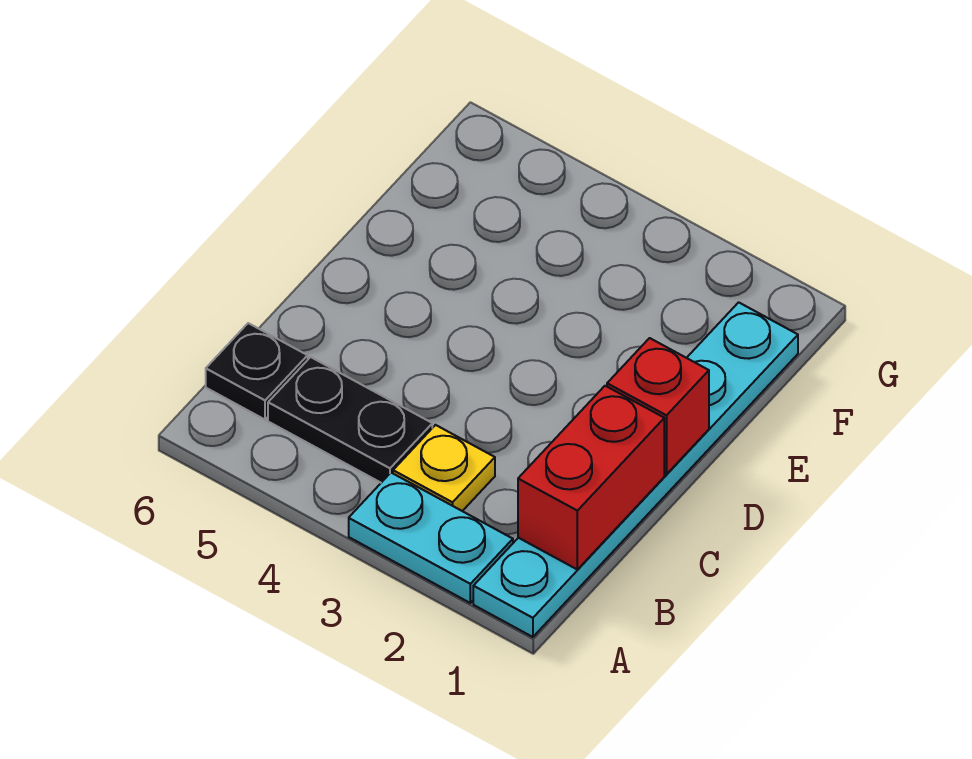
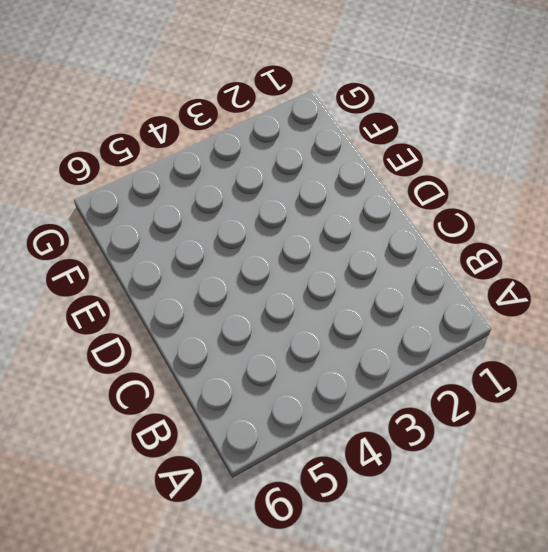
none -> cyan plate A1:F1 level 1
none -> cyan plate A2:A3 level 1

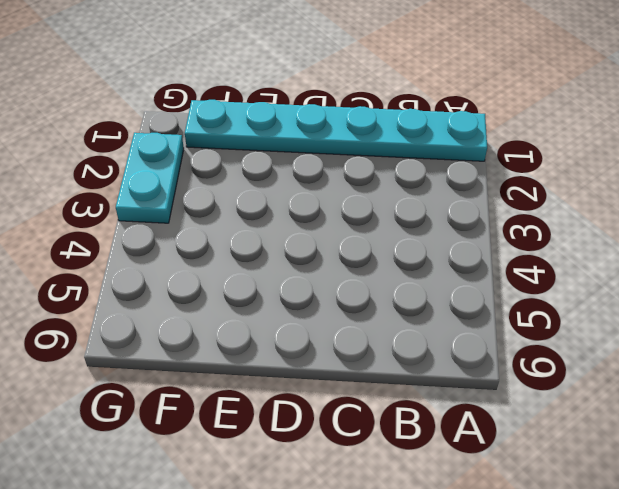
cyan plate G2:G3 level 1 -> cyan plate A2:A3 level 1
none -> yellow plate B3 level 1
none -> black plate B4:B5 level 1

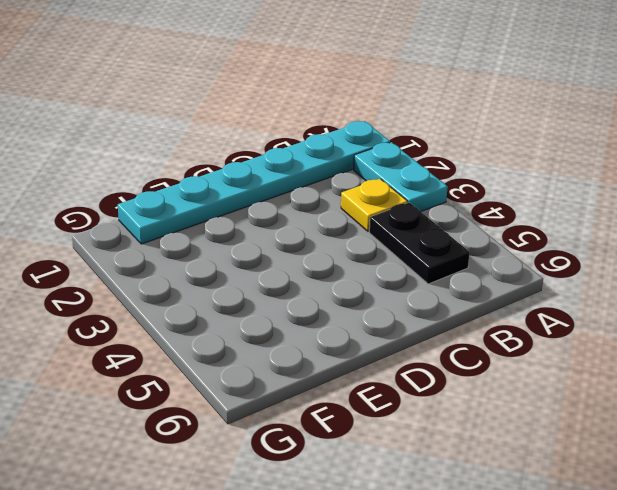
none -> black plate B6 level 1
none -> red brick B1:C1 level 2

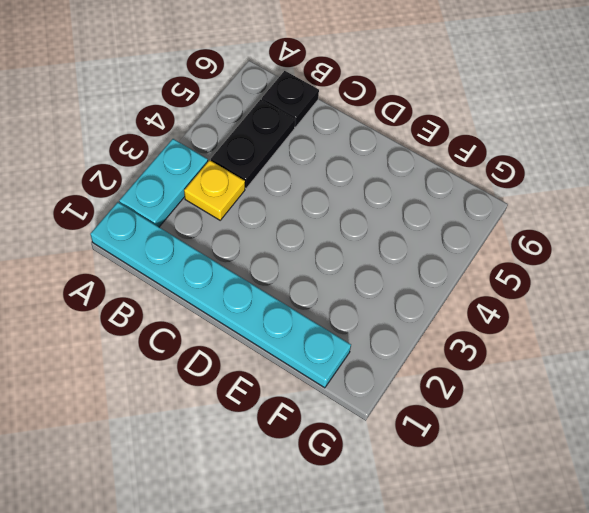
none -> red brick B1:C1 level 2
none -> red brick D1 level 2

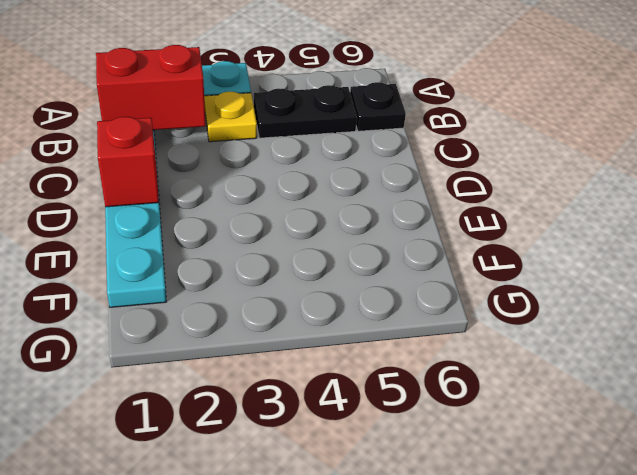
red brick B1:B2 level 2 -> red brick B1:C1 level 2

